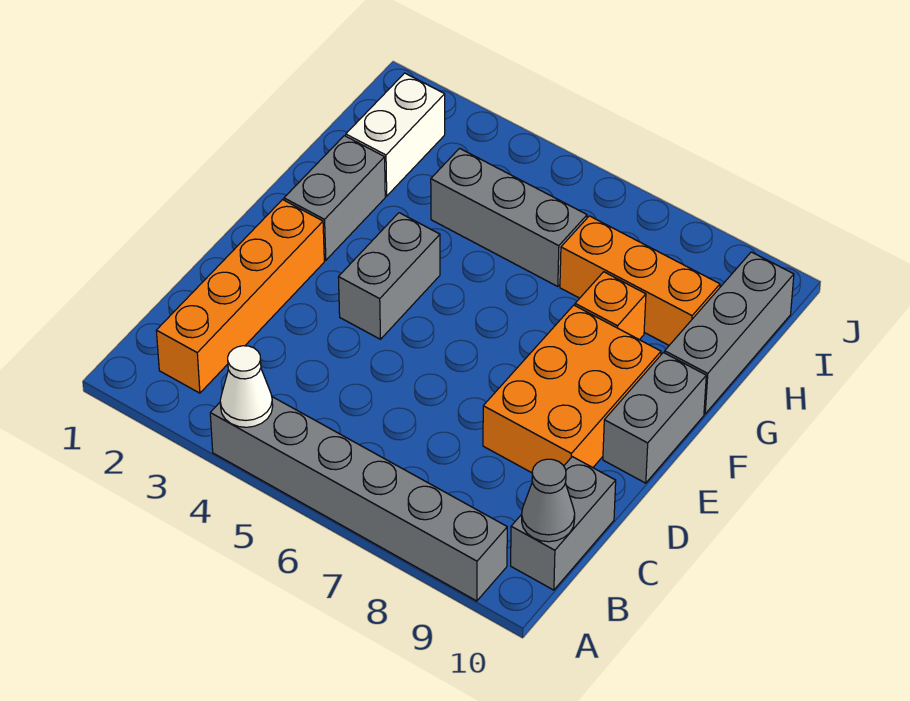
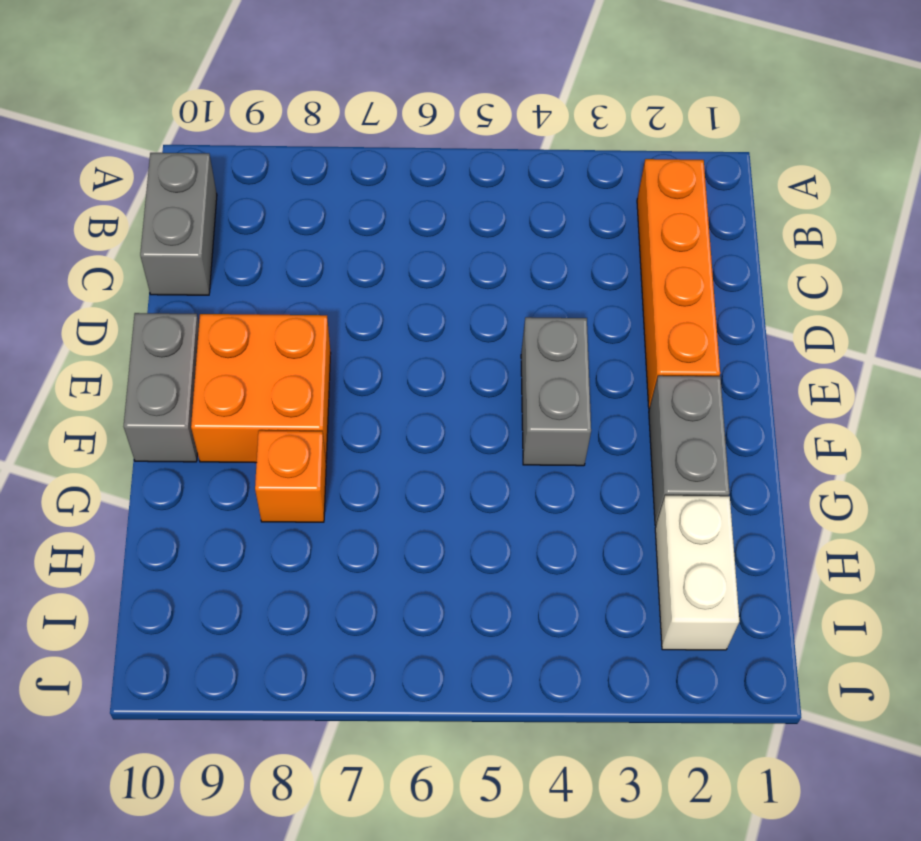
orange brick E8:F9 level 1 -> orange brick D8:F9 level 1
none -> grey brick A4:A9 level 1
none -> grey brick G10:I10 level 1
none -> grey brick H4:H6 level 1

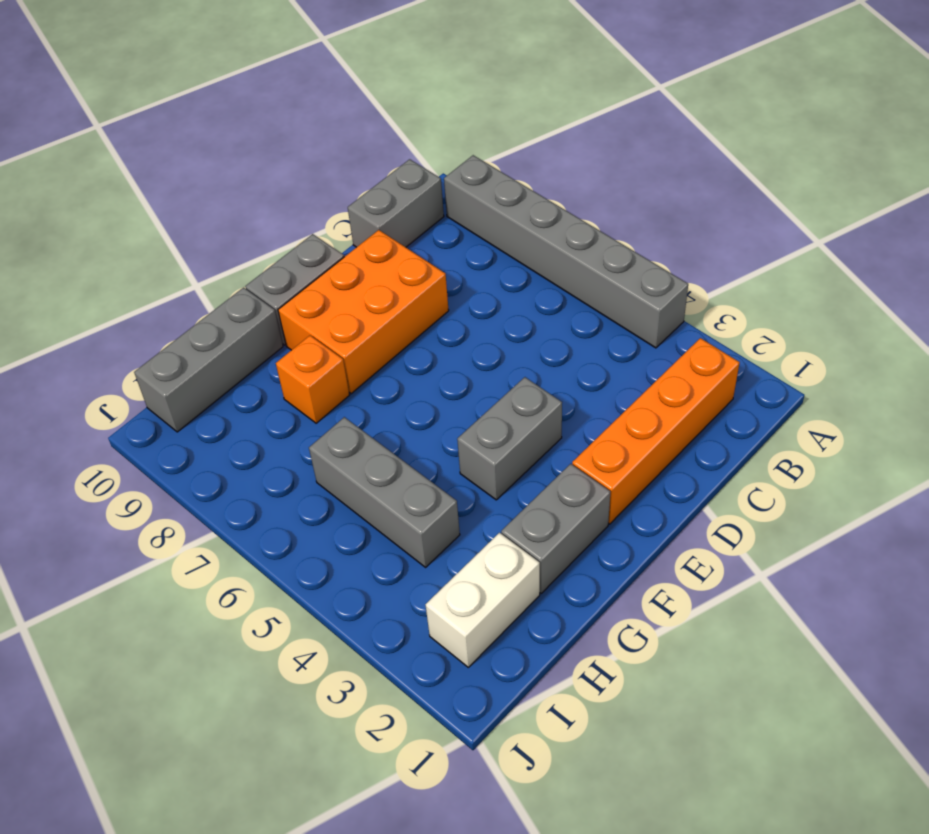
none -> orange brick H7:H9 level 1
none -> white cone A4 level 2
none -> grey cone B10 level 2

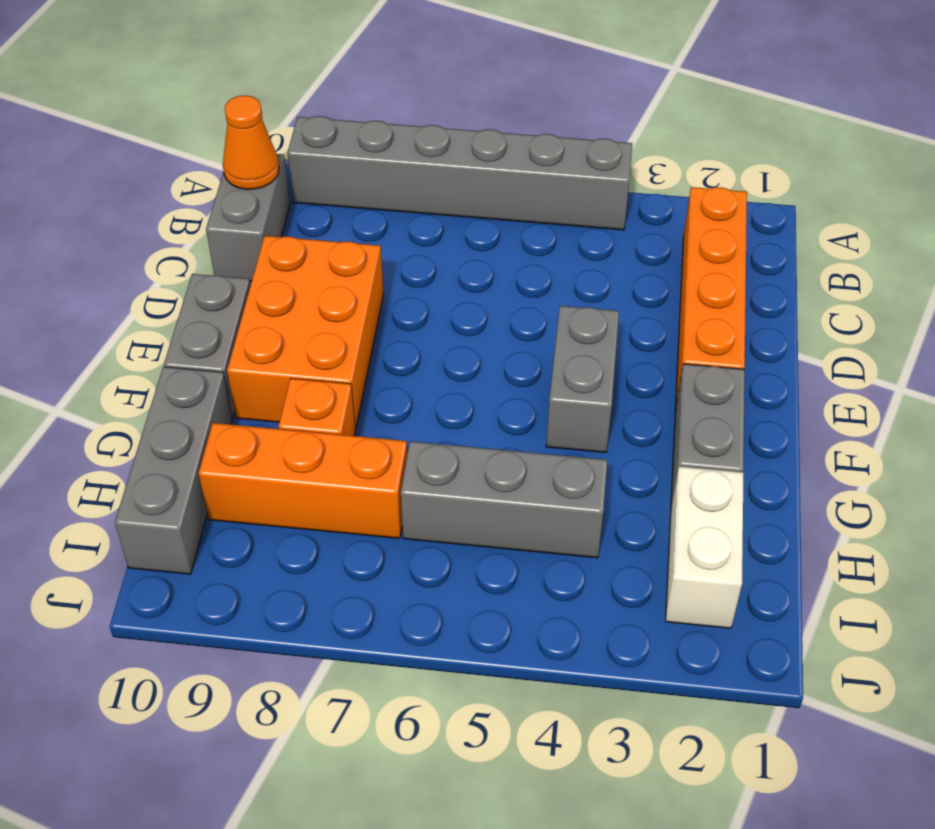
orange cone B10 level 2 -> grey cone B10 level 2
none -> white cone A4 level 2

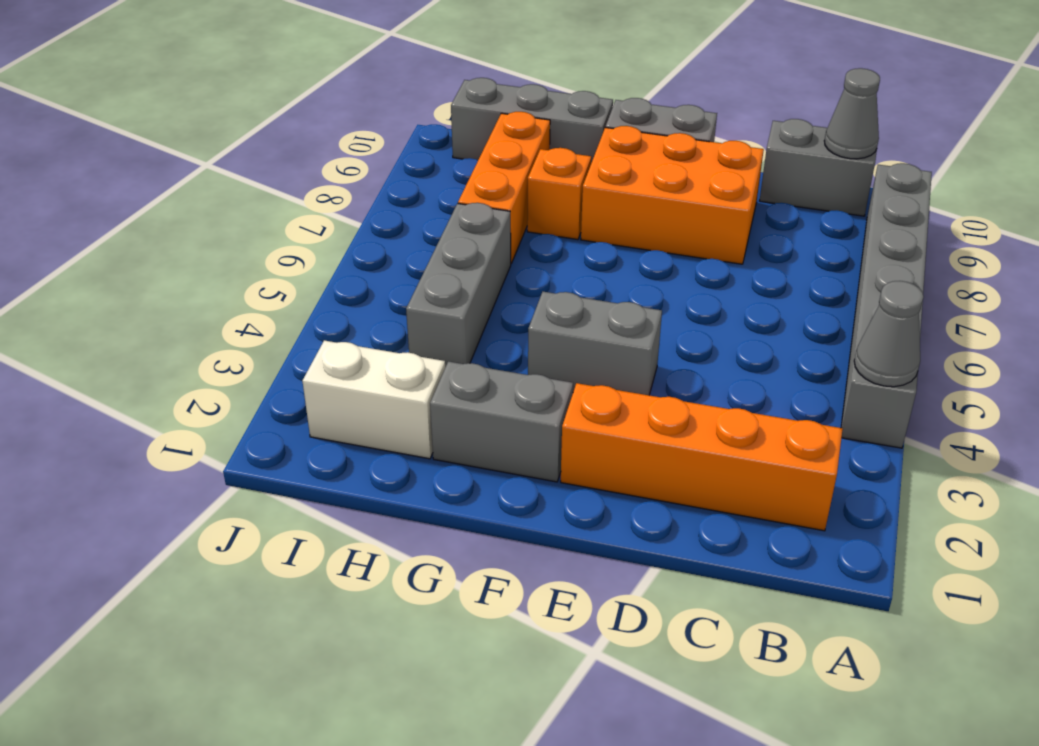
grey cone A4 level 2 -> white cone A4 level 2

